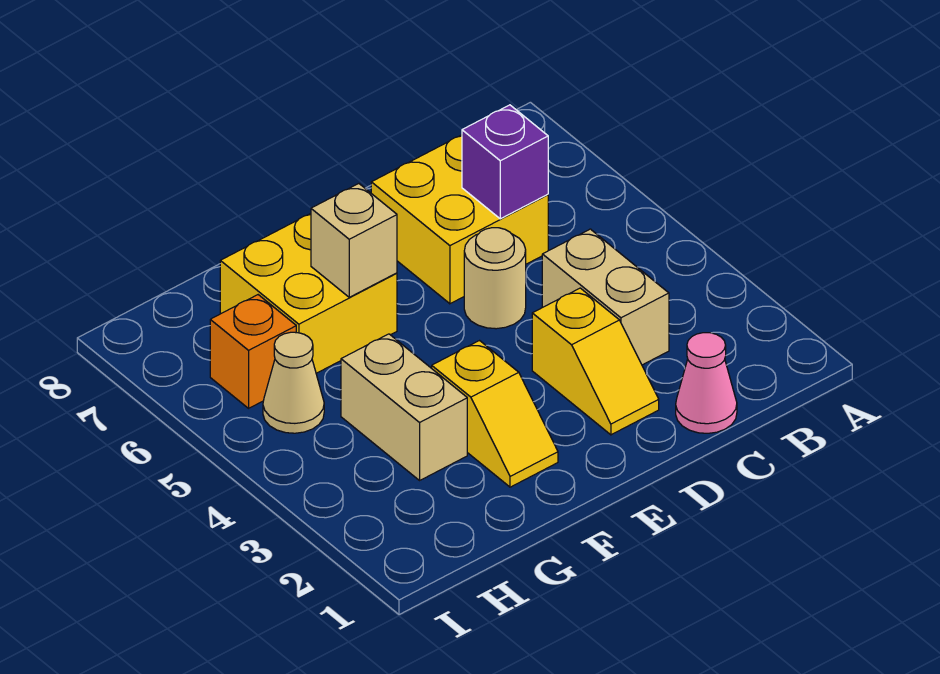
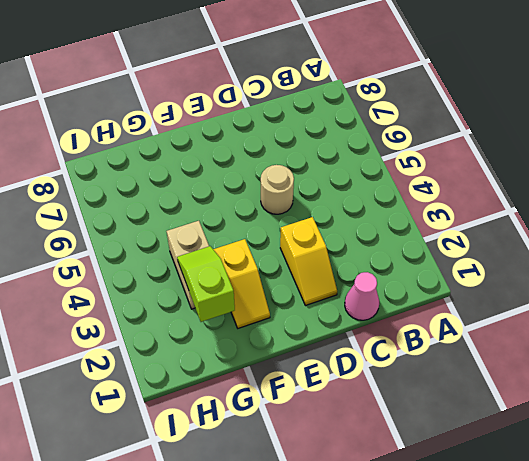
lime slope G2:G3 level 2 top 2 -> none
none -> tan brick C3:C4 level 1
none -> yellow brick C6:D7 level 1
none -> yellow brick F6:G7 level 1

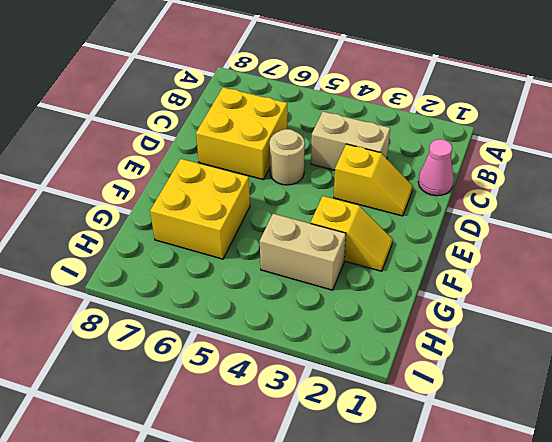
none -> tan cone H5 level 1
none -> orange brick H6 level 1
none -> purple brick C6 level 2

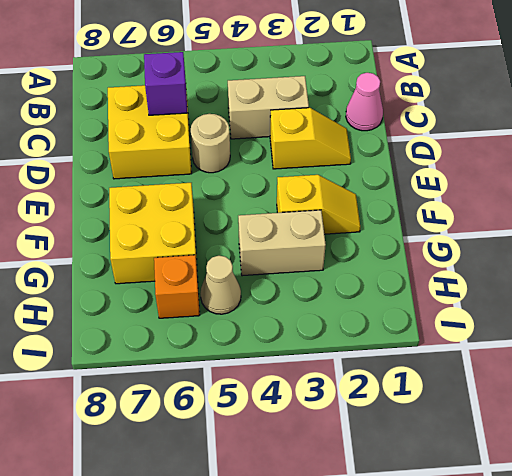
none -> tan brick F6 level 2

